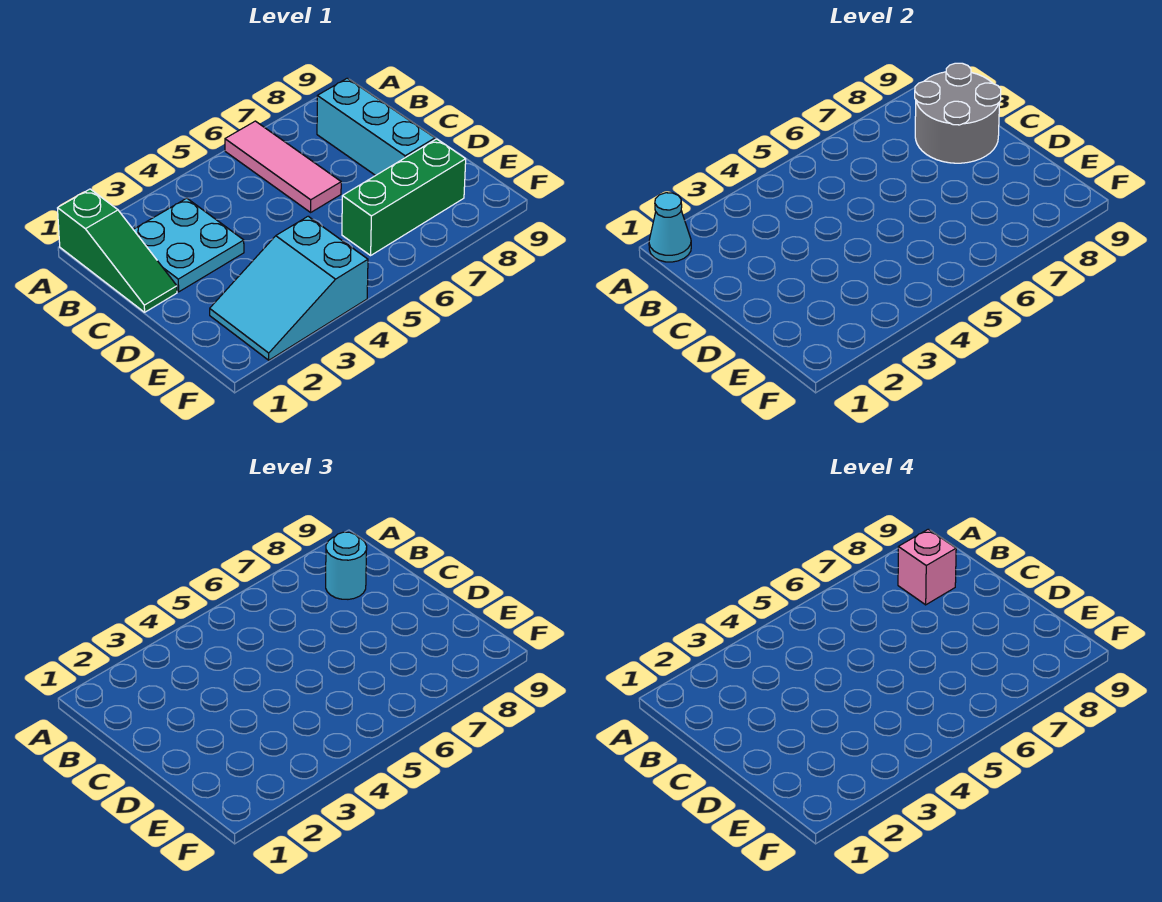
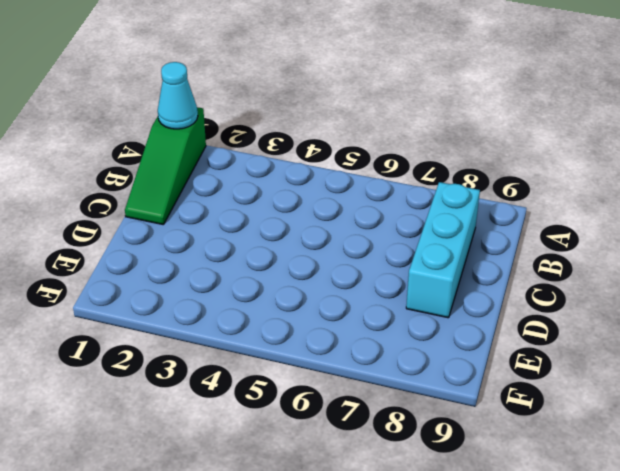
none -> pink tile A6:C6 level 1
none -> cyan plate B2:C3 level 1

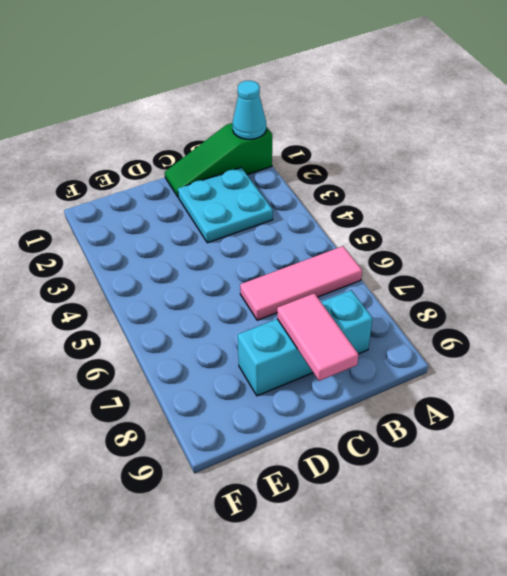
pink tile C8:C9 level 2 -> grey round brick B8:C9 level 2
none -> cyan slope E2:F4 level 1 top 4
none -> green brick E6:E8 level 1

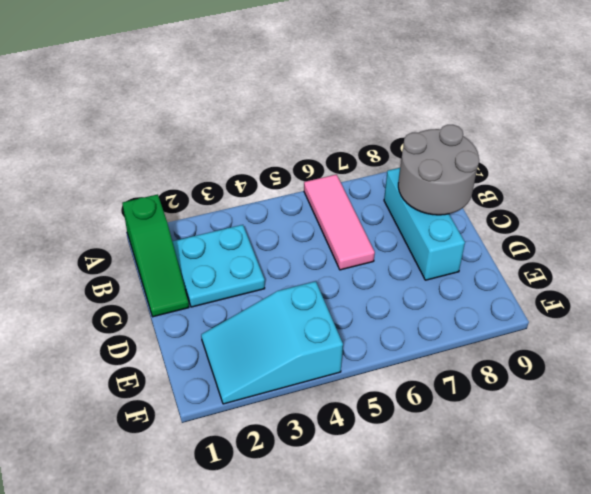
none -> green brick E6:E8 level 1
none -> cyan cone A1 level 2

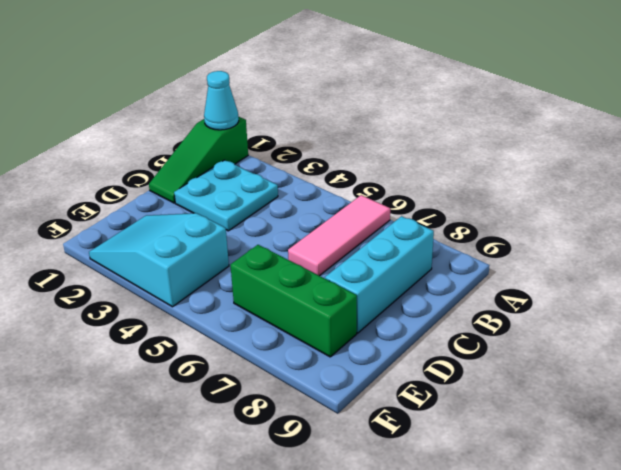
none -> grey round brick B8:C9 level 2
none -> cyan round brick B8 level 3

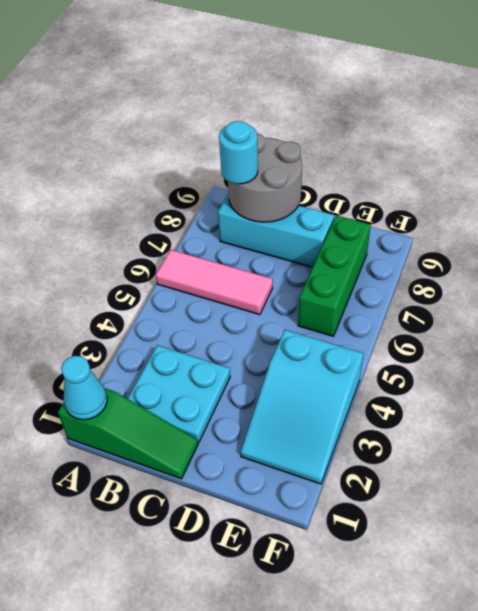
none -> pink brick B8 level 4

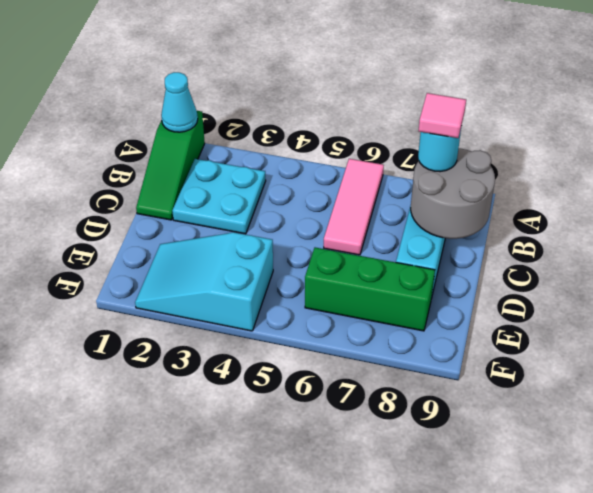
pink tile B8 level 4 -> pink brick B8 level 4

